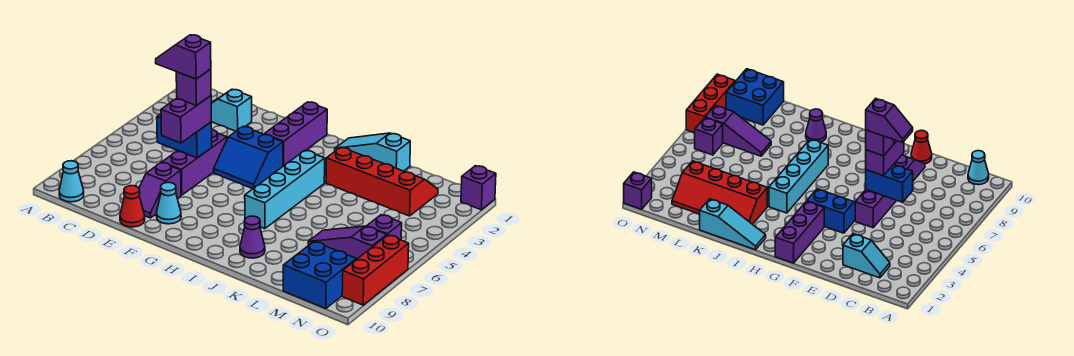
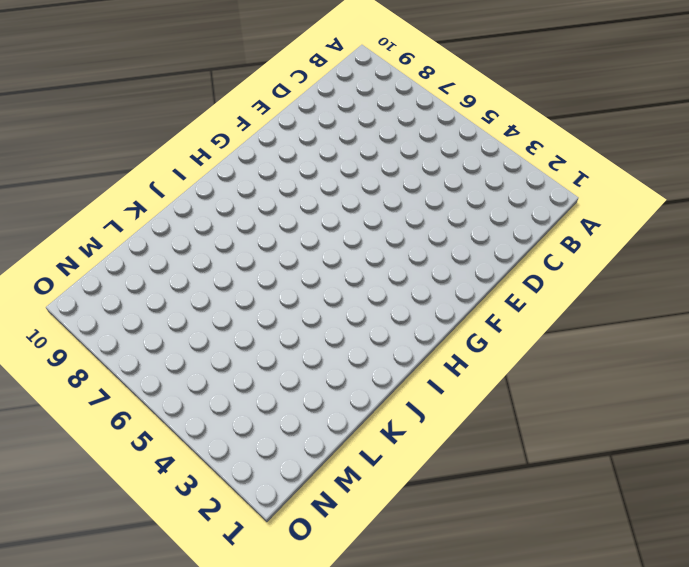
none -> cyan cone B10 level 1
none -> cyan slope C2:D2 level 1 top D
none -> purple brick E5:E7 level 1

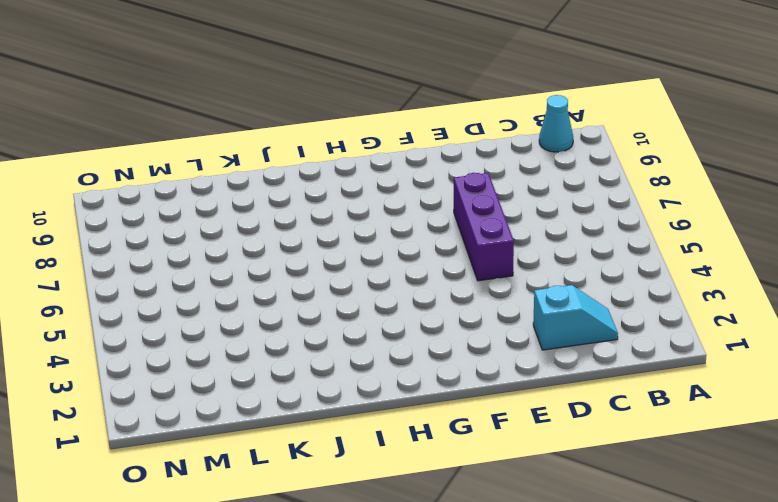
none -> purple slope E8:E9 level 1 top 8
none -> red cone E10 level 1
none -> blue slope F4:G5 level 1 top 4

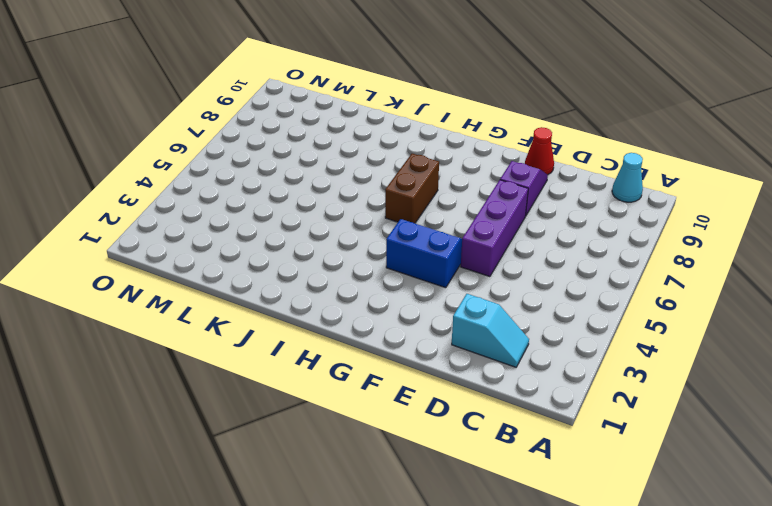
brown brick H6:H7 level 1 -> none
none -> cyan cone F9 level 1
none -> purple brick G1:G3 level 1
none -> cyan slope I1:K1 level 1 top K

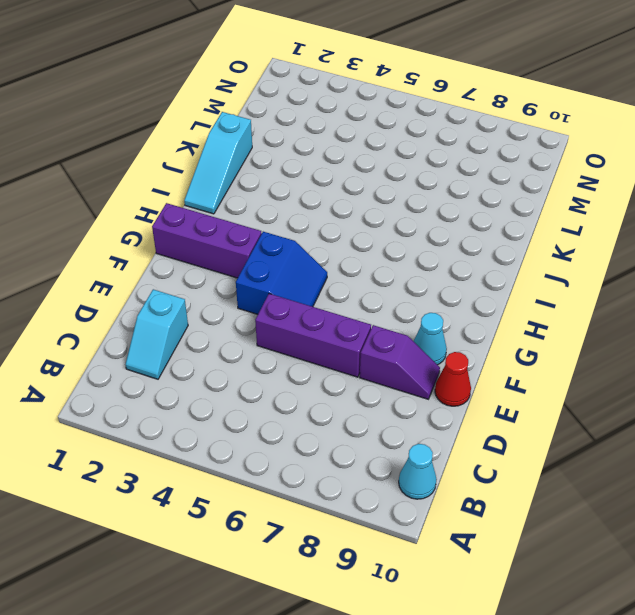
none -> cyan brick I4:I7 level 1
none -> red slope J2:M3 level 1 top 3
none -> purple cone J9 level 1

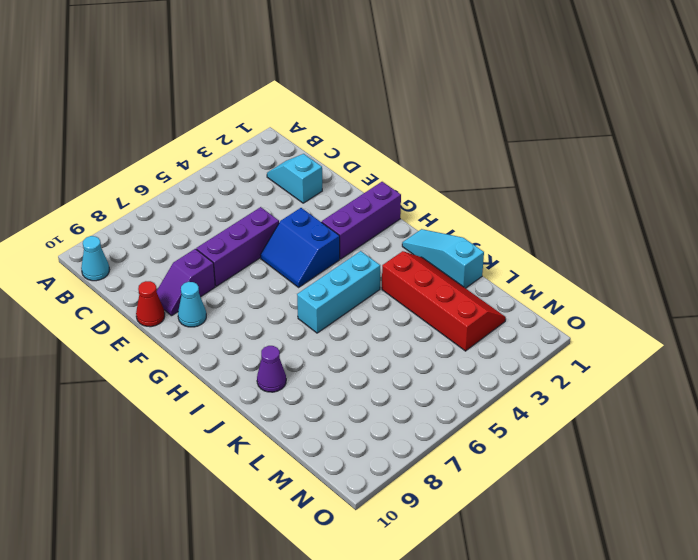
cyan brick I4:I6 level 1 -> cyan brick I4:I7 level 1
none -> purple slope L7:N7 level 1 top N
none -> blue brick M9:N10 level 1
none -> purple brick N6 level 1

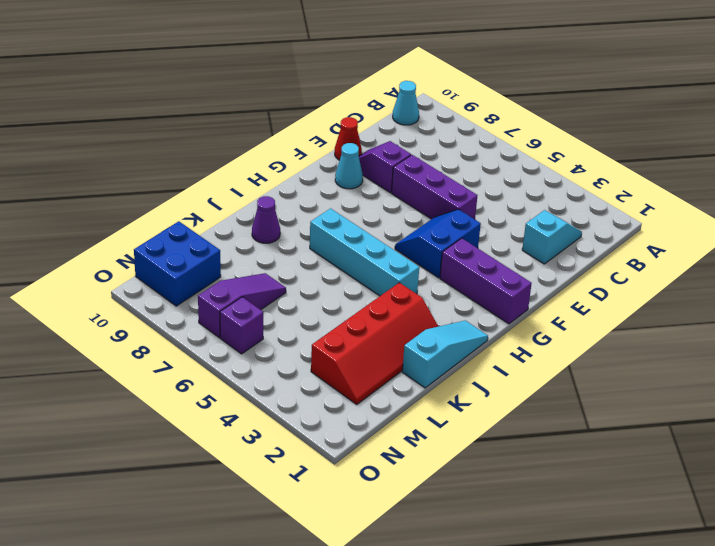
none -> purple brick O1 level 1
none -> red brick O7:O9 level 1
none -> blue brick D6:E6 level 2

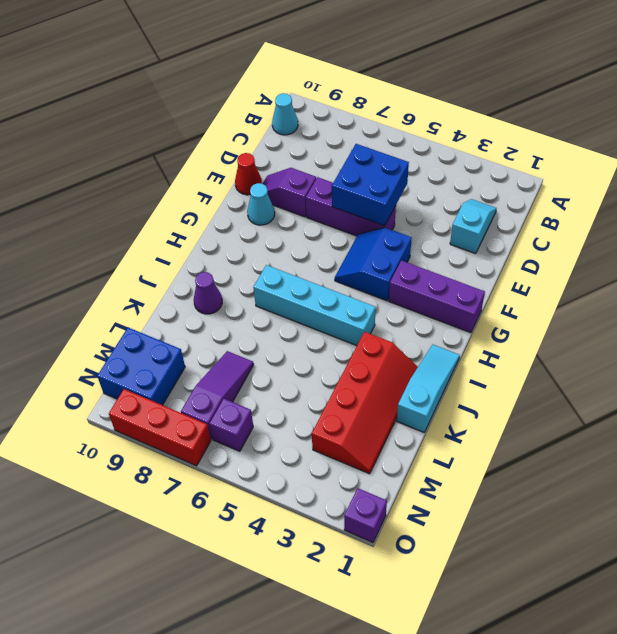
blue brick D5:E6 level 2 -> blue brick D6:E6 level 2
none -> purple brick E6:E7 level 3
none -> purple brick E6 level 4
none -> purple slope D6:E6 level 5 top E

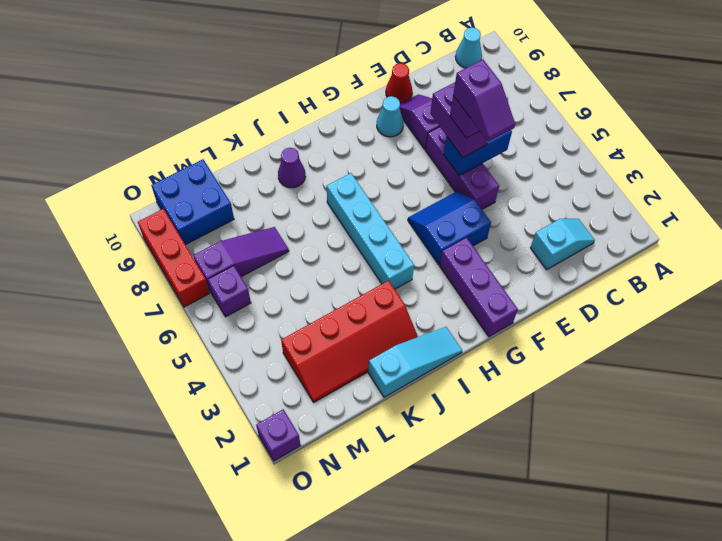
purple slope E5:E6 level 5 top 6 -> purple slope D6:E6 level 5 top E

